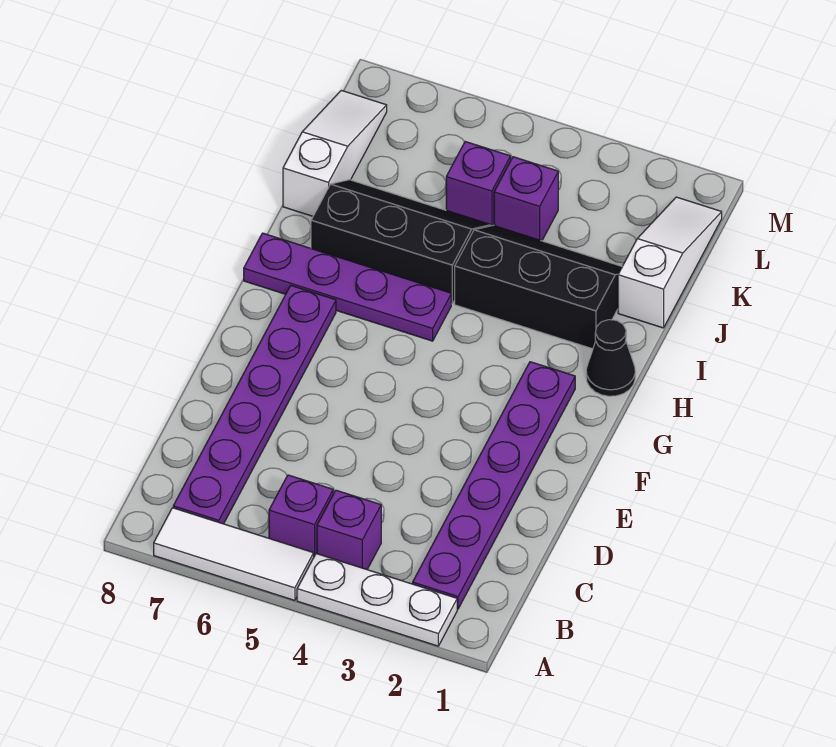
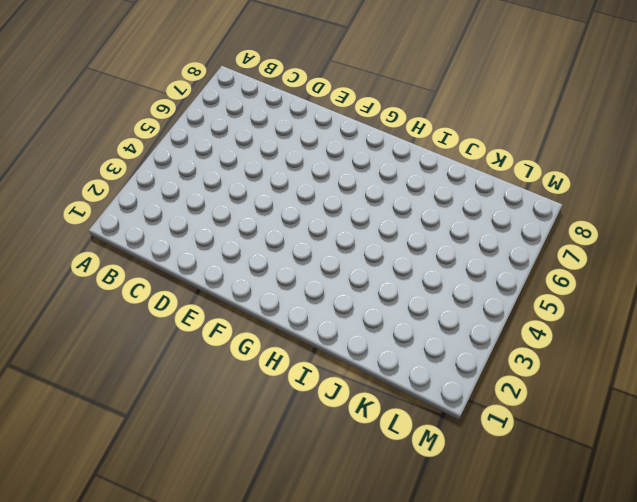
none -> white plate A2:A4 level 1
none -> white tile A5:A7 level 1
none -> purple plate B2:G2 level 1

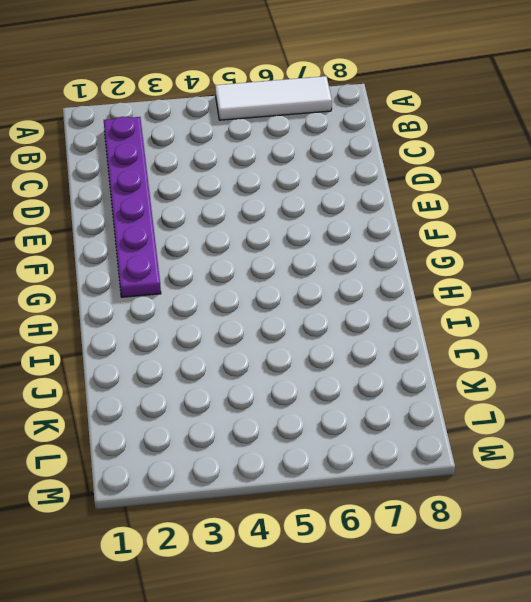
none -> white plate A2:A4 level 1
none -> purple brick B4 level 1
none -> purple brick B5 level 1

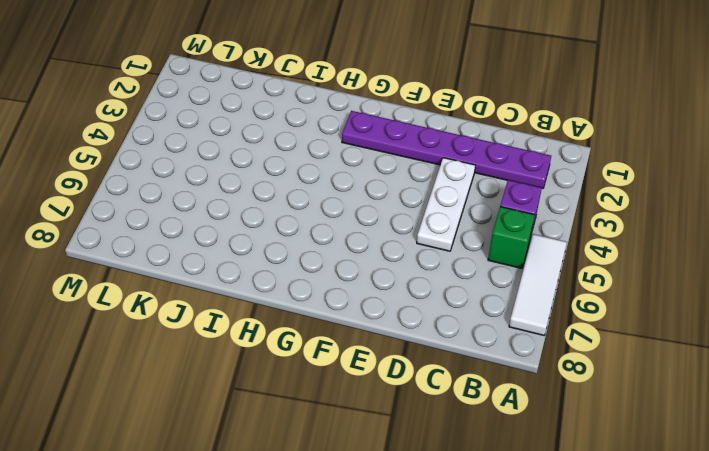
green brick B5 level 1 -> purple brick B5 level 1
white plate D3:D5 level 1 -> white plate A2:A4 level 1
none -> purple plate B7:G7 level 1
none -> black cone H1 level 1
none -> purple plate H5:H8 level 1

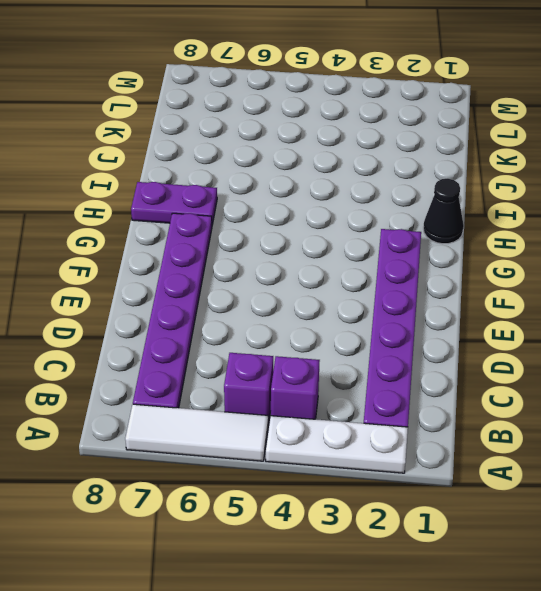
purple plate H7:H8 level 1 -> purple plate H5:H8 level 1
none -> black slope I2:J4 level 1 top I
none -> black slope I5:J7 level 1 top I
none -> white slope J1:L1 level 1 top J

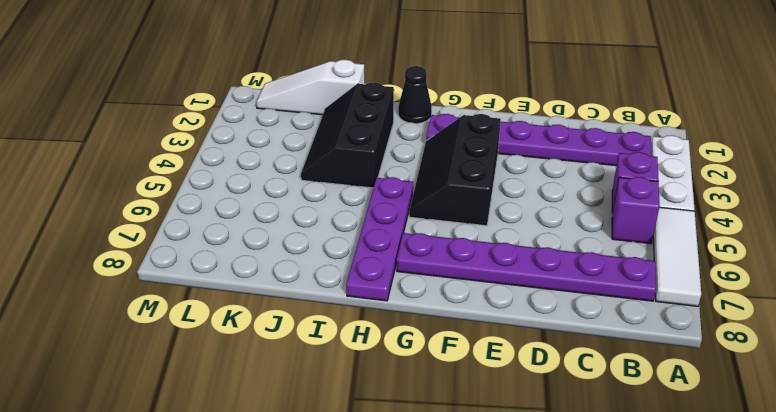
black slope F3:G5 level 1 top F -> black slope I5:J7 level 1 top I
none -> white slope J8:L8 level 1 top J
none -> purple brick K4 level 1
none -> purple brick K5 level 1

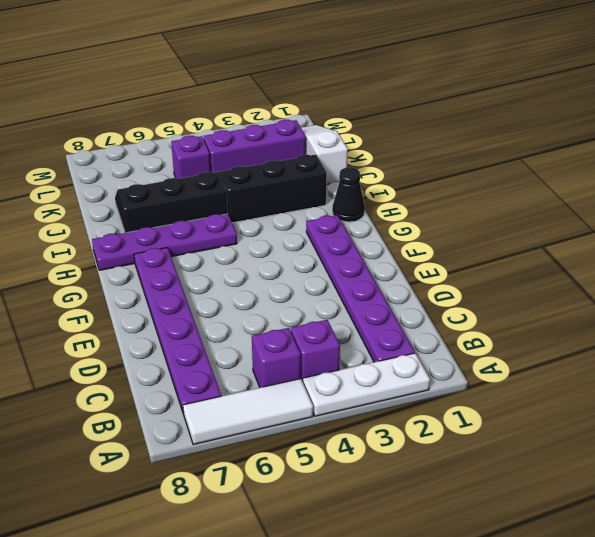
purple brick K2:K4 level 1 -> purple brick K4 level 1
none -> white slope J8:L8 level 1 top J

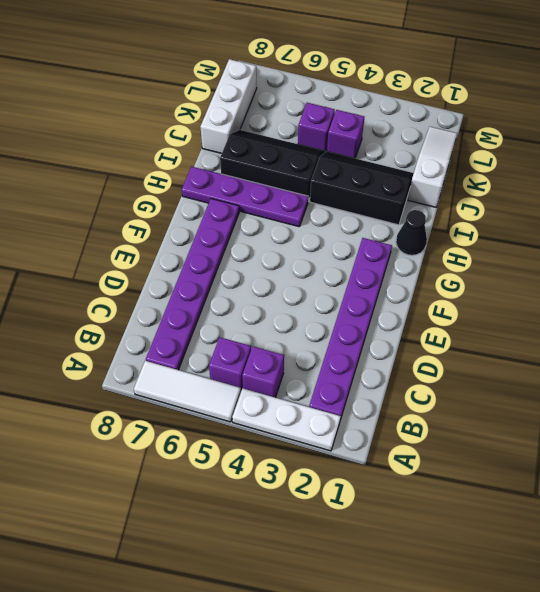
white brick J8:L8 level 1 -> white slope J8:L8 level 1 top J

